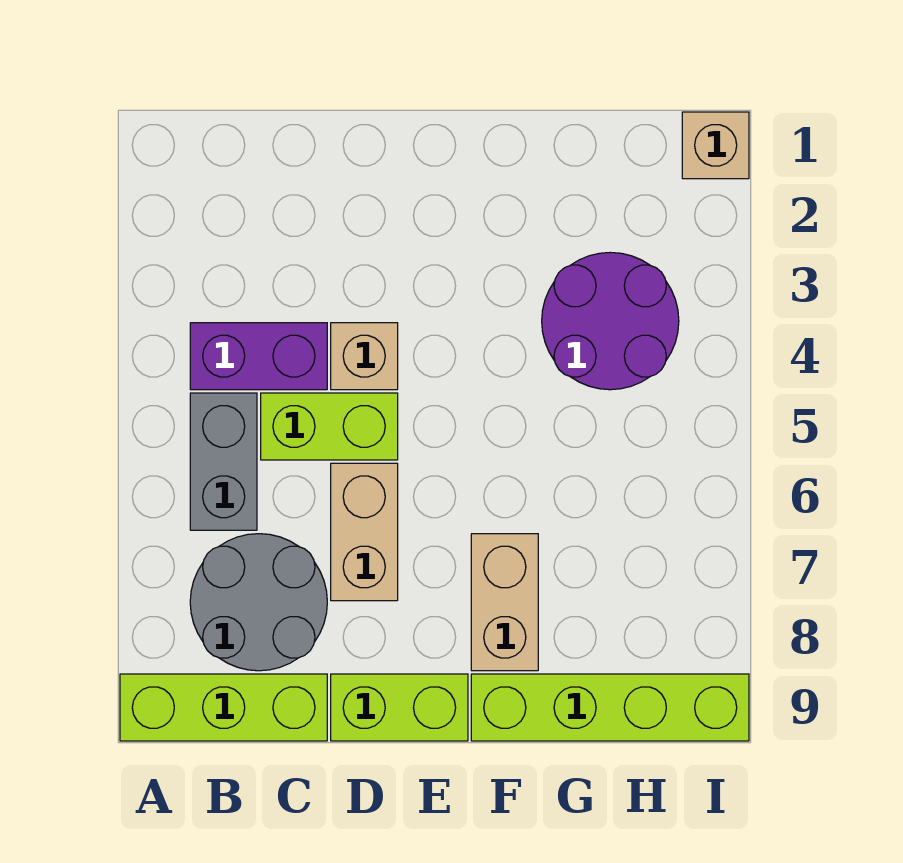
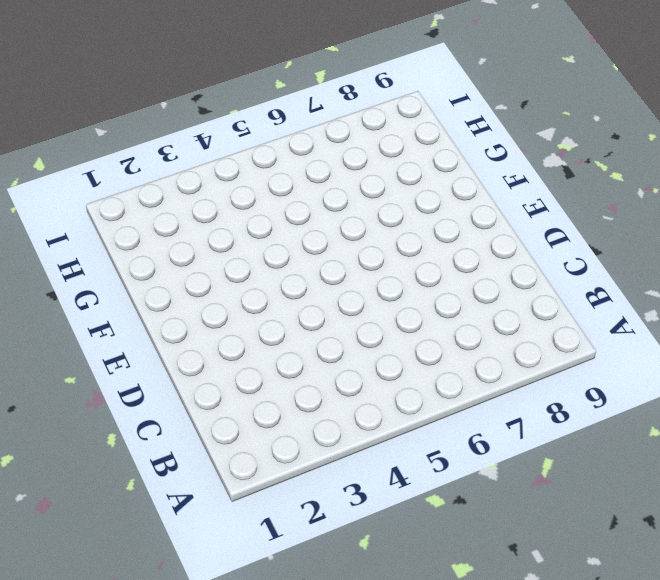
none -> lime brick A9:C9 level 1
none -> purple brick B4:C4 level 1
none -> grey brick B5:B6 level 1

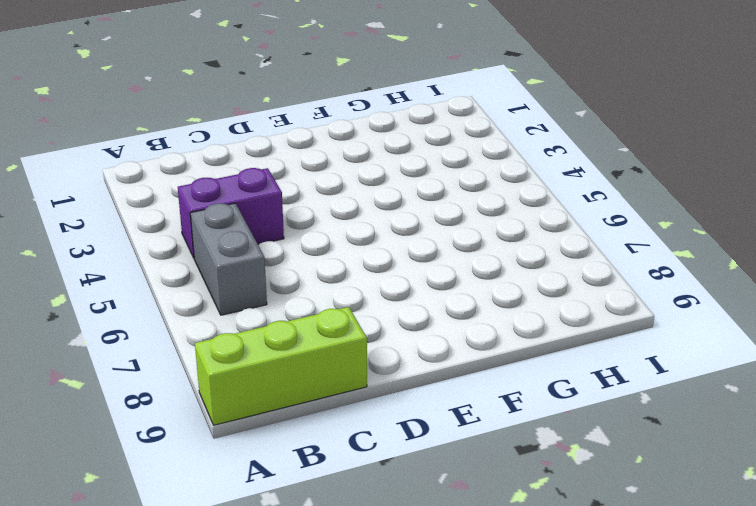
none -> grey round brick B7:C8 level 1
none -> lime brick C5:D5 level 1
none -> tan brick D4 level 1

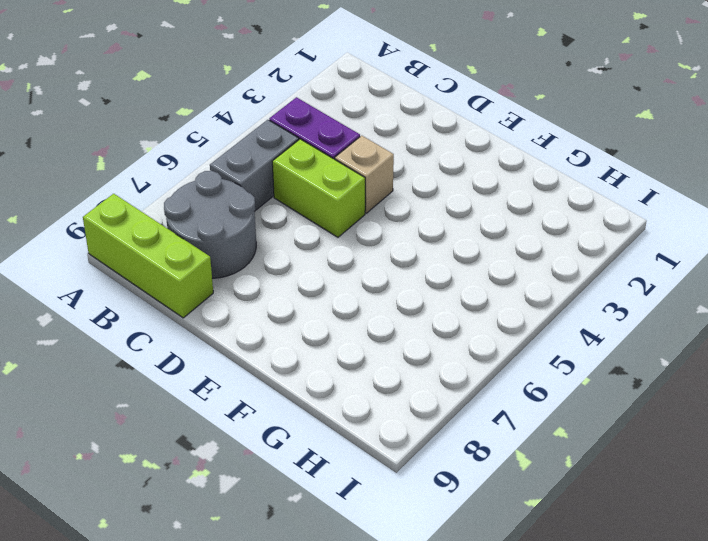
none -> tan brick D6:D7 level 1
none -> lime brick D9:E9 level 1
none -> tan brick F7:F8 level 1

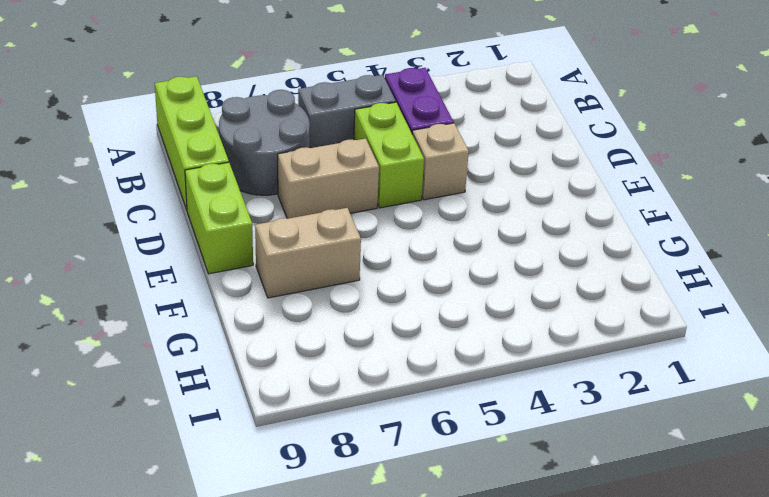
none -> lime brick F9:I9 level 1
none -> purple round brick G3:H4 level 1
none -> tan brick I1 level 1

